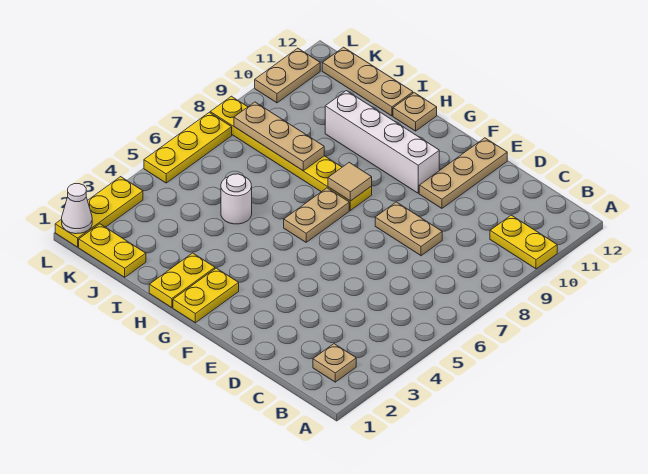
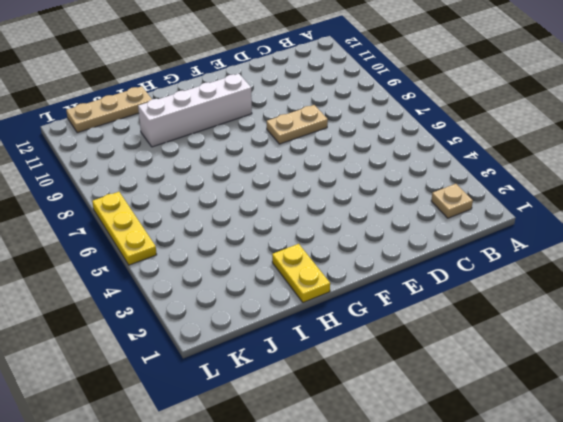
none -> yellow plate A10:B10 level 1
none -> tan plate E10:E12 level 1
none -> yellow plate G1:G2 level 1

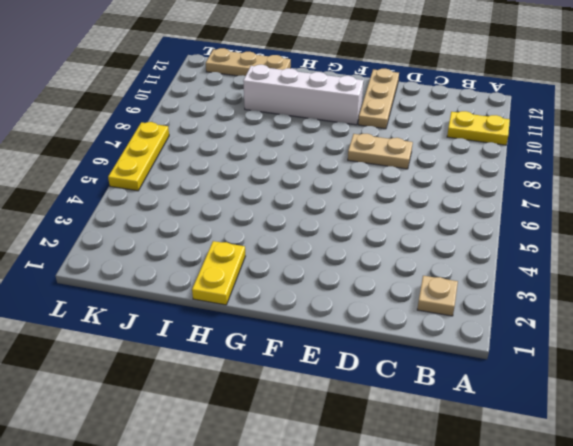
none -> yellow plate G1:G2 level 1
none -> tan plate G6:G7 level 1
none -> yellow plate G8:L8 level 1

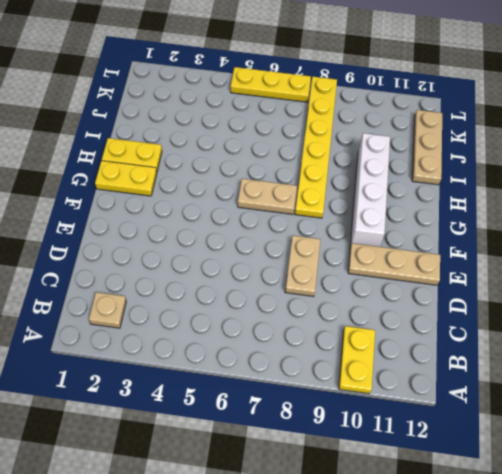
none -> tan plate H12 level 1
none -> white round brick I5 level 1
none -> yellow plate J1:K1 level 1

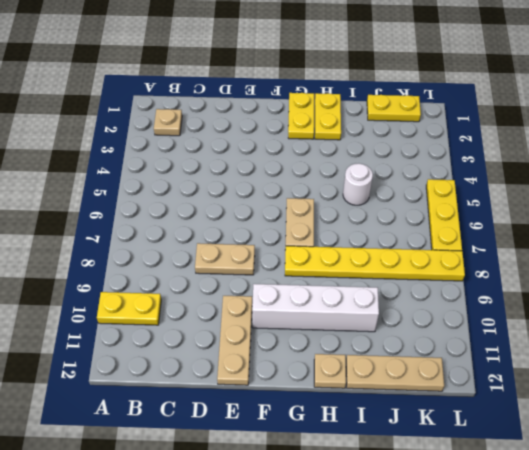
none -> yellow plate L1:L3 level 1
none -> tan plate L10:L11 level 1
none -> tan tile G8 level 2

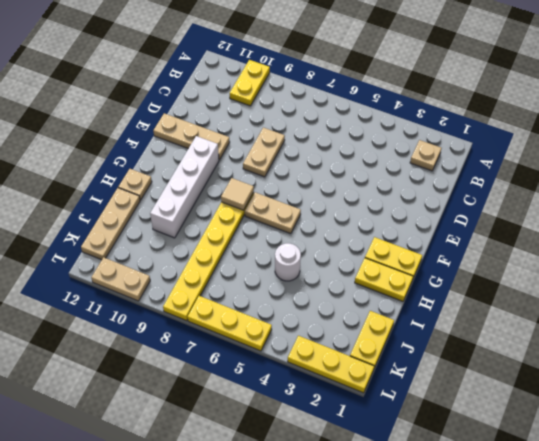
none -> tan plate I8:K8 level 2
none -> white cone L1 level 2

